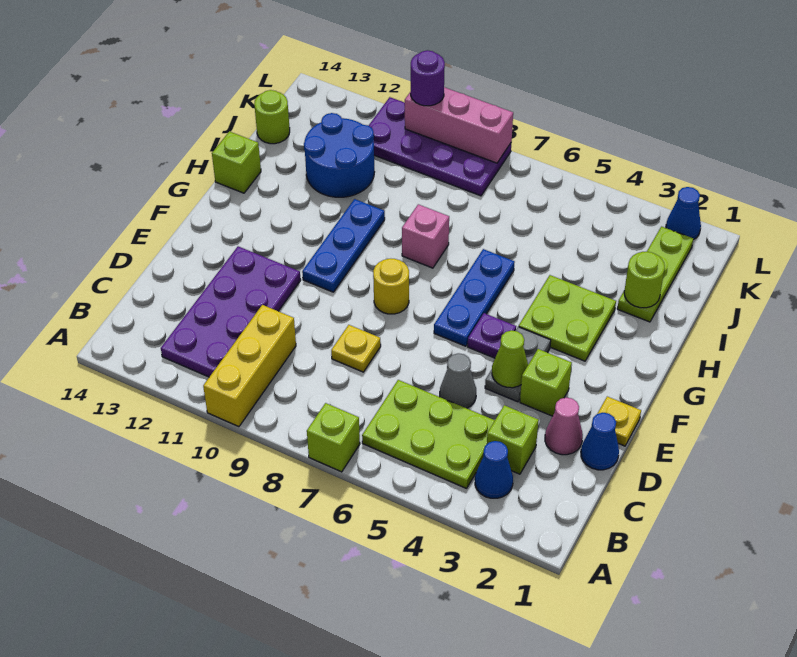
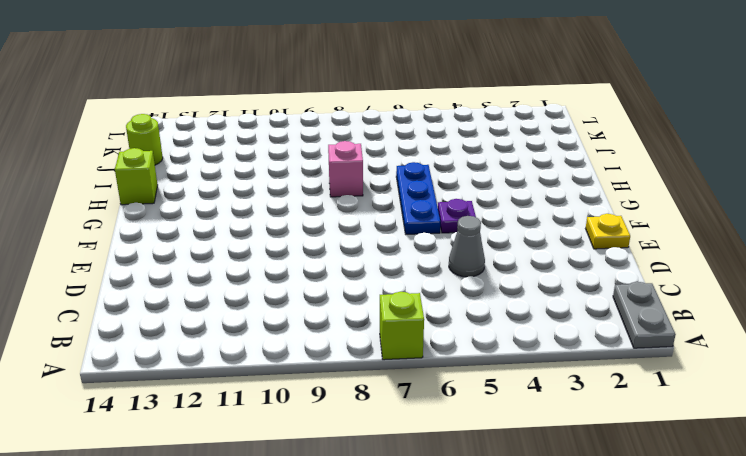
grey plate A1:B1 level 1 -> grey plate E4:F4 level 1
none -> yellow brick A10:C10 level 1
none -> blue cone B3 level 1
none -> lime plate B4:C6 level 1

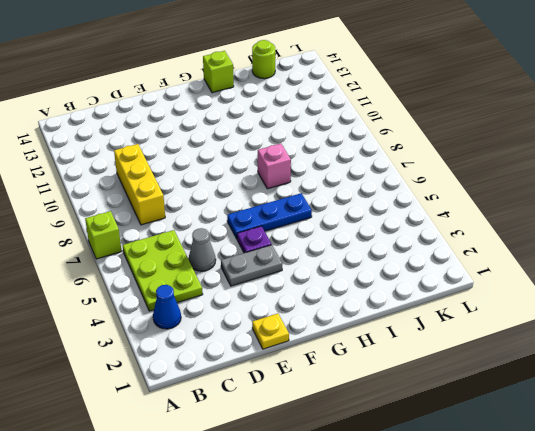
yellow brick C8:C10 level 1 -> yellow brick A10:C10 level 1
none -> purple plate B11:E12 level 1
none -> lime brick C3 level 1
none -> blue cone D1 level 1

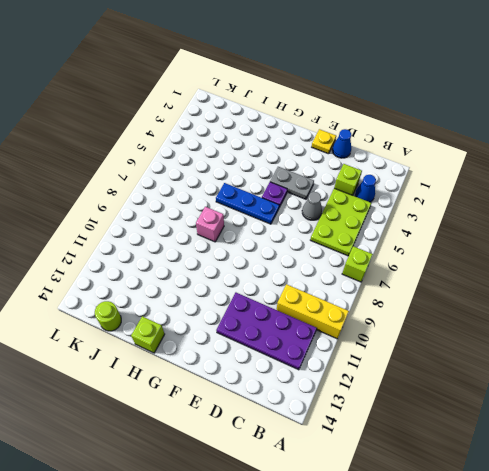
none -> pink cone D2 level 1
none -> yellow plate D8 level 1
none -> lime brick E3 level 1

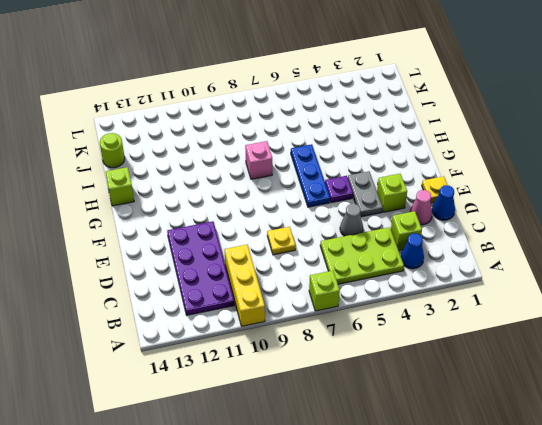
none -> yellow round brick F8 level 1
none -> blue plate F10:H10 level 1
none -> lime plate G3:H4 level 1

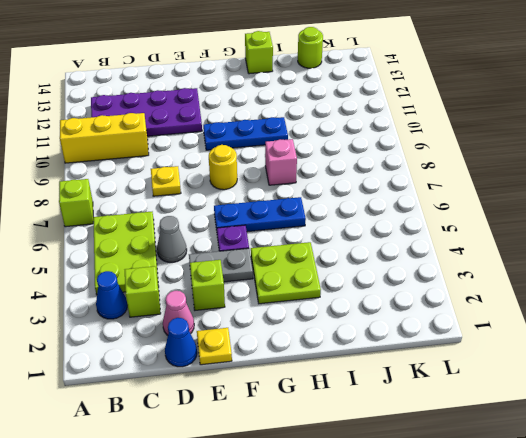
none -> lime plate I2:K2 level 1
none -> blue round brick I11:J12 level 1
none -> purple plate K8:L11 level 1

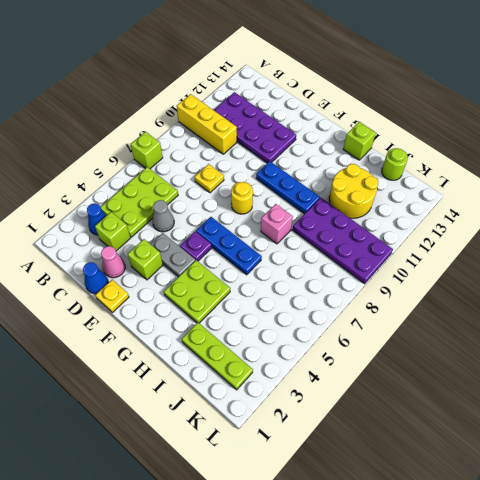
purple plate I9:L10 level 1 -> purple plate K8:L11 level 1
yellow round brick I11:J12 level 1 -> blue round brick I11:J12 level 1
none -> blue cone L2 level 1
none -> lime cone E4 level 2
none -> lime round brick I2 level 2

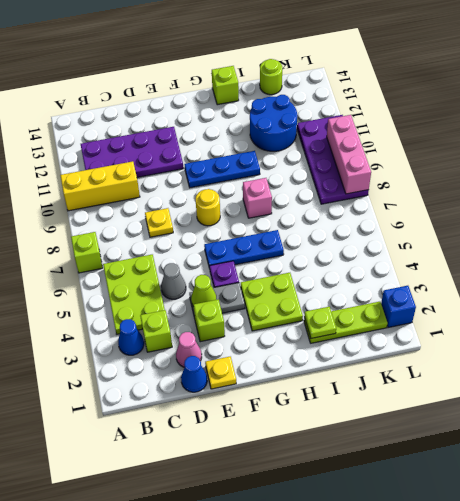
lime plate I2 level 2 -> lime round brick I2 level 2
blue brick L2 level 1 -> blue cone L2 level 1
none -> purple round brick L10 level 3

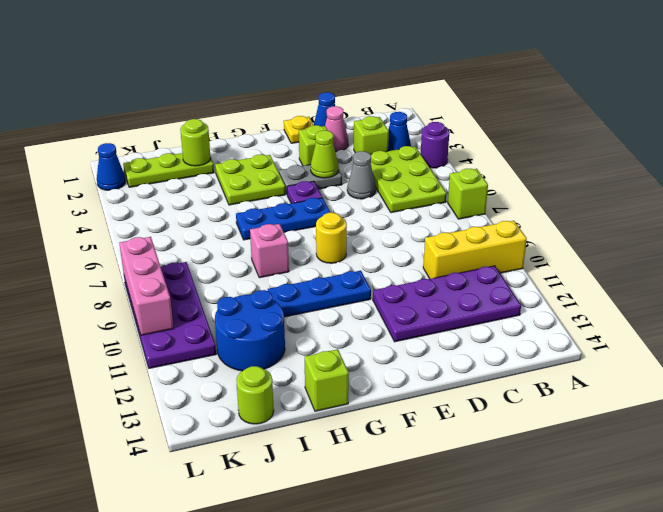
purple round brick A4 level 1 -> purple round brick L10 level 3
none -> yellow plate D8 level 1

